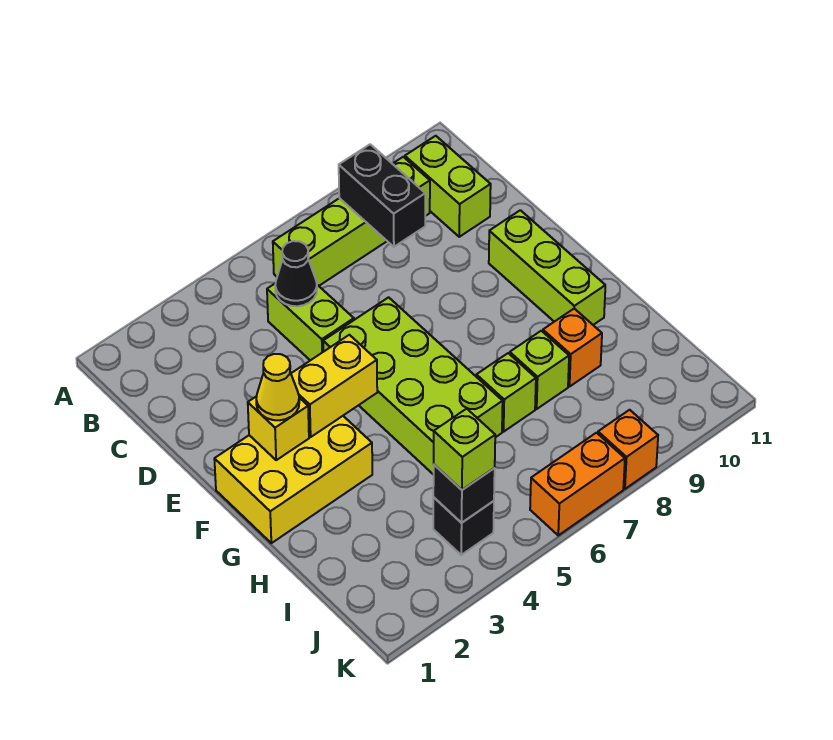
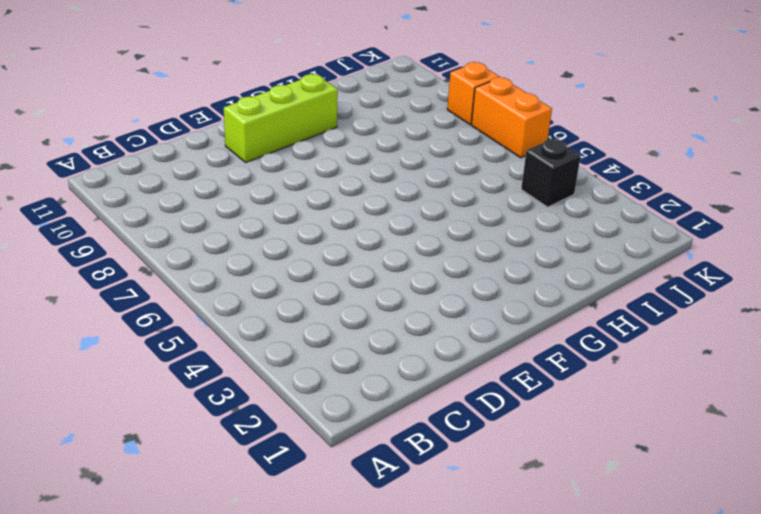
none -> lime brick B6:B9 level 1
none -> lime brick B10:C10 level 1
none -> lime brick C5:D5 level 1

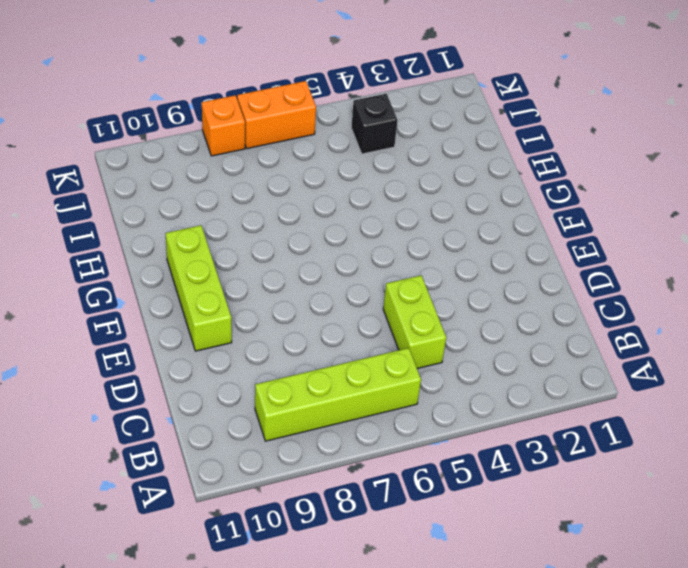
none -> lime brick B10:C10 level 1
none -> lime brick E5:H6 level 1
none -> yellow brick F1:G3 level 1

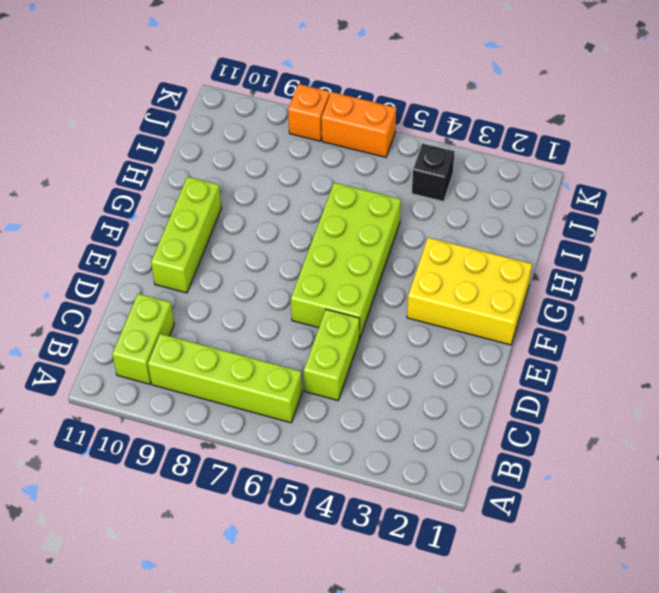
none -> lime brick H7 level 1
none -> lime brick H8 level 1
none -> orange brick H9 level 1

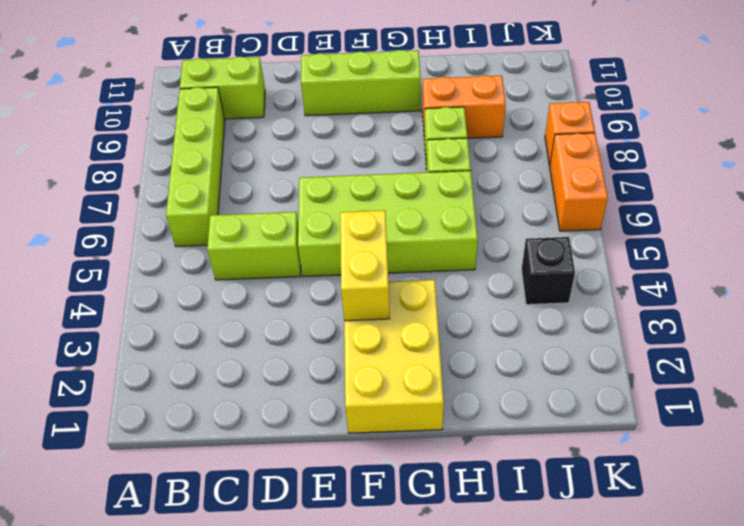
orange brick H9:I9 level 1 -> orange brick H9 level 1
none -> black brick B8:C8 level 2
none -> black cone C5 level 2
none -> yellow brick F2 level 2

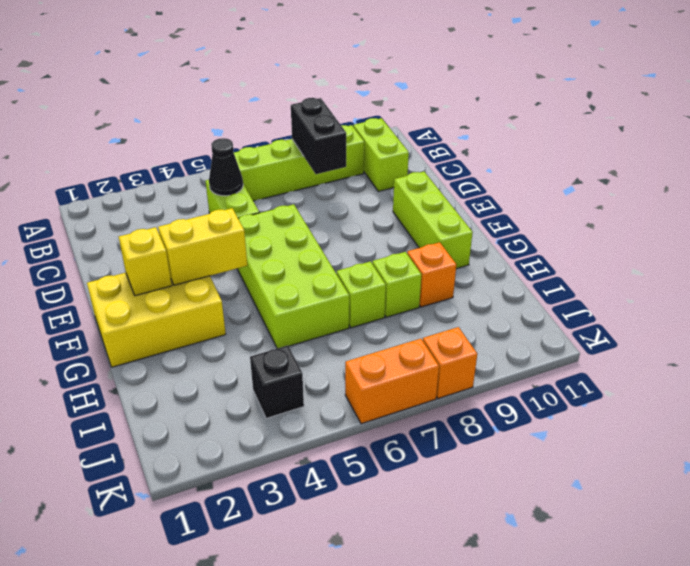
none -> black brick J4 level 2
none -> yellow cone F2 level 3
none -> lime brick J4 level 3

